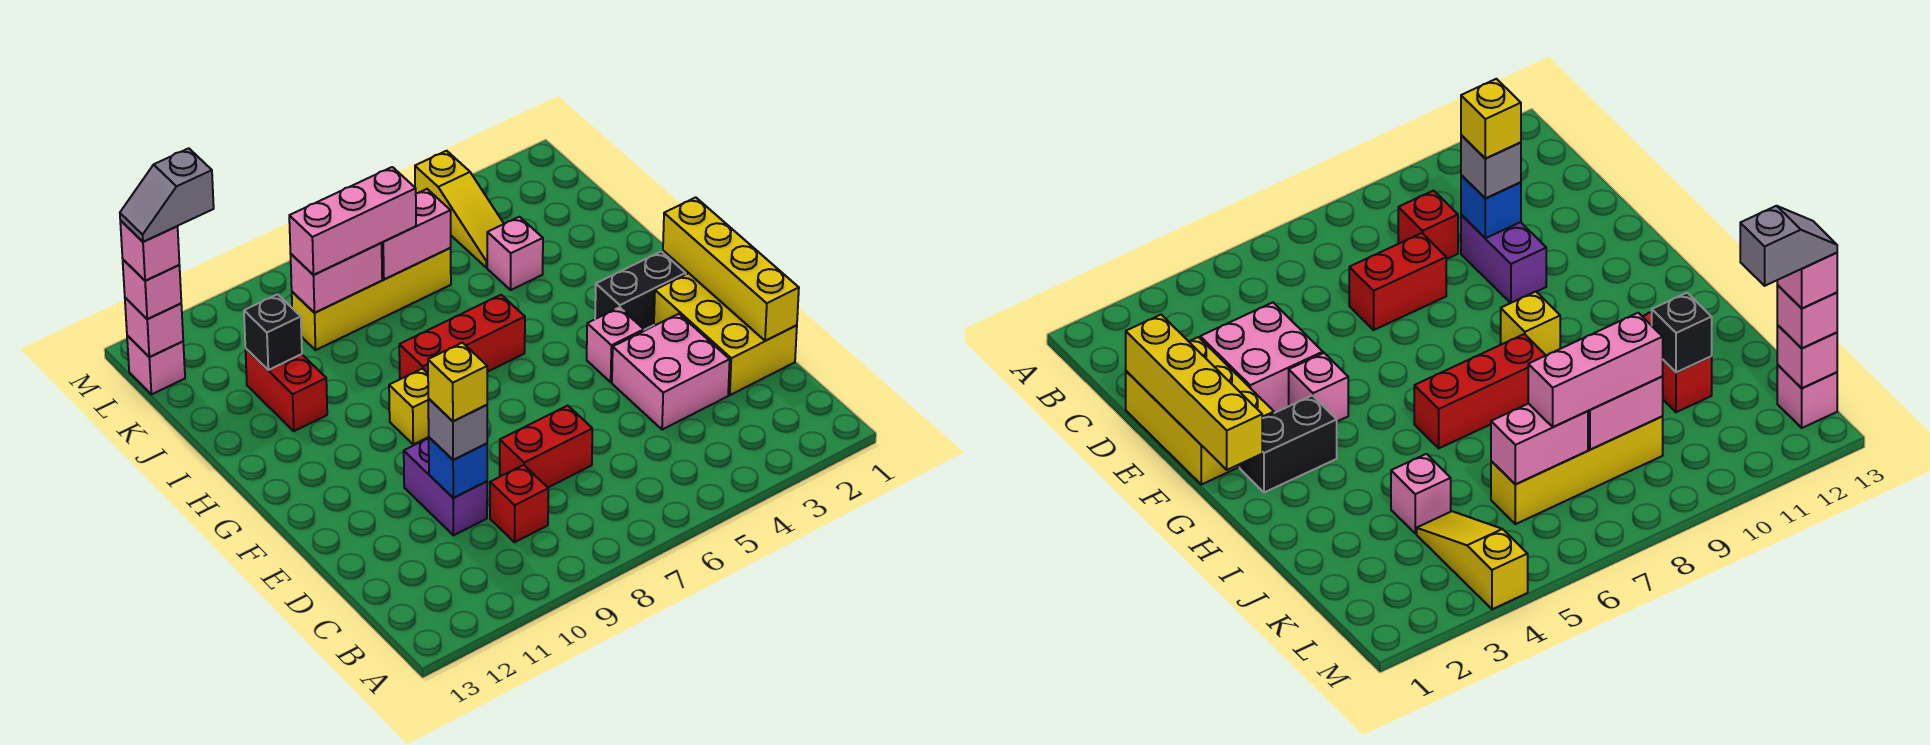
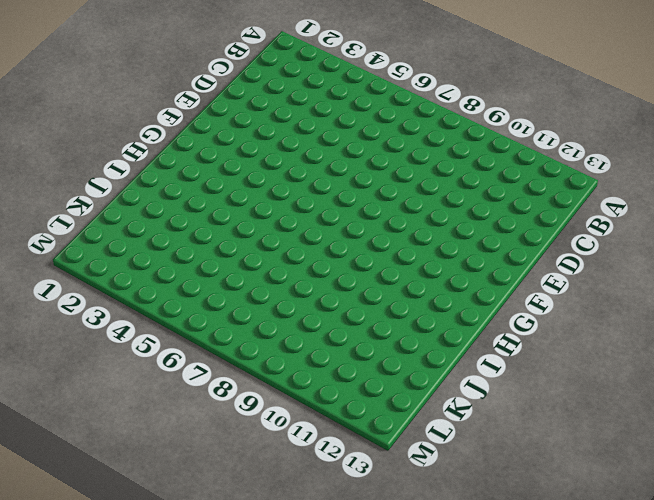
none -> red brick C9 level 1
none -> yellow brick D1:F2 level 1
none -> pink brick D3:E4 level 1

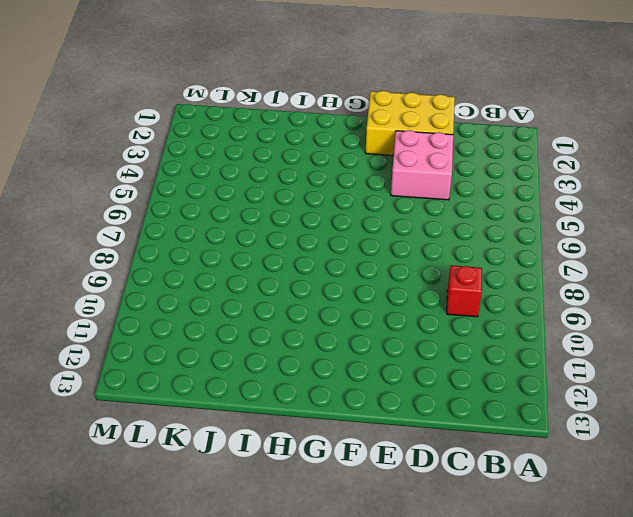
none -> red brick D7:D8 level 1
none -> purple brick D10:E10 level 1
none -> pink brick F4 level 1

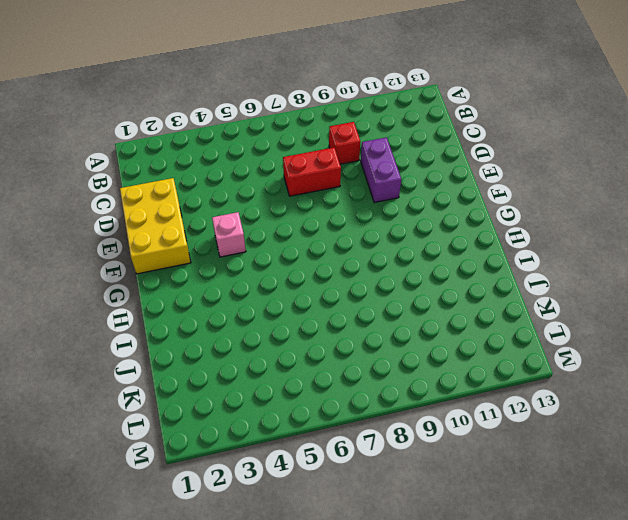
none -> pink brick D3:E4 level 1
none -> black brick G2:G3 level 1
none -> yellow brick G9 level 1

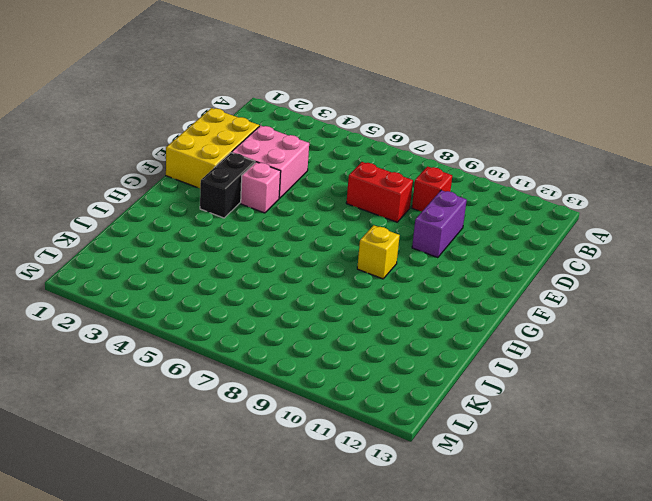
black brick F3:G3 level 1 -> black brick G2:G3 level 1
none -> red brick H6:H8 level 1
none -> red brick I11:J11 level 1
none -> pink brick J4 level 1

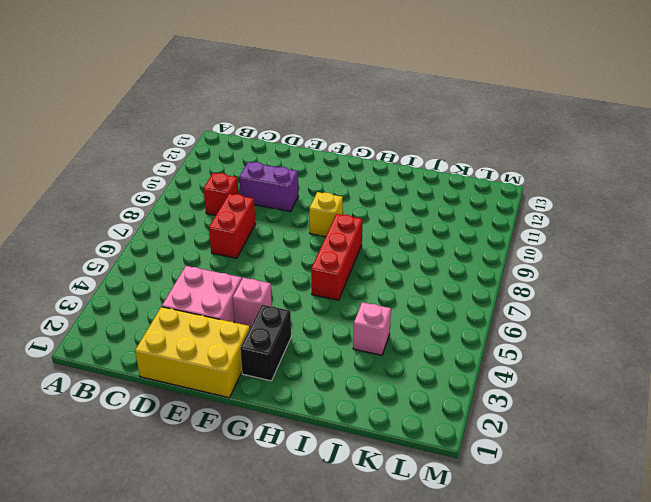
none -> red brick I11:J11 level 1
none -> yellow slope K4:M4 level 1 top M
none -> yellow brick K6:K9 level 1

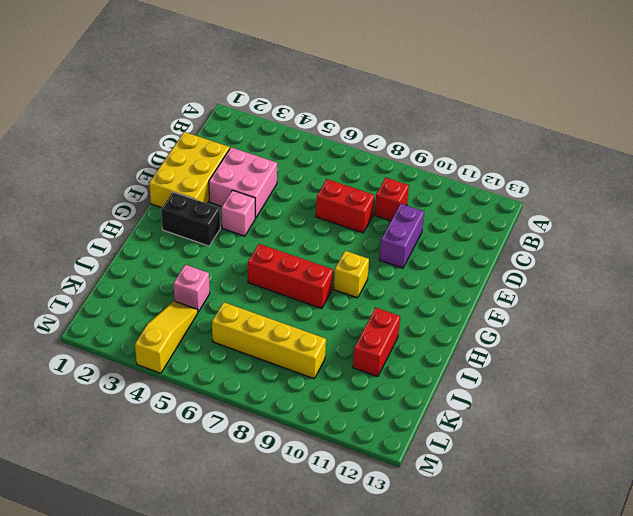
none -> pink brick L13 level 1
none -> yellow brick D1:G1 level 2
none -> blue brick D10 level 2

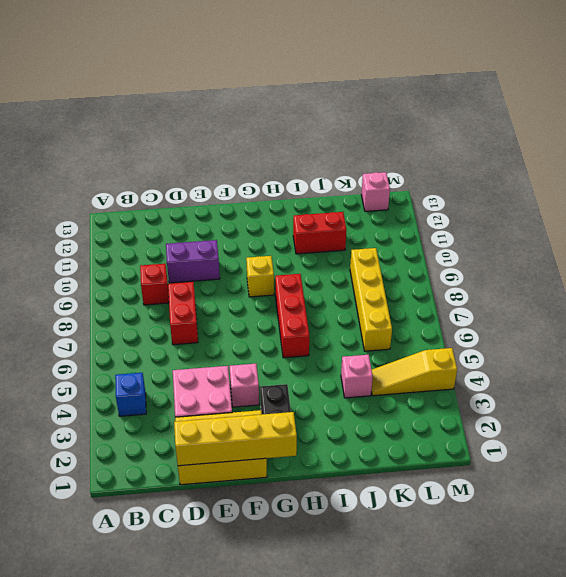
blue brick B4 level 1 -> blue brick D10 level 2
none -> black brick J11 level 2
none -> pink brick K6:K7 level 2
none -> pink brick K8:K9 level 2

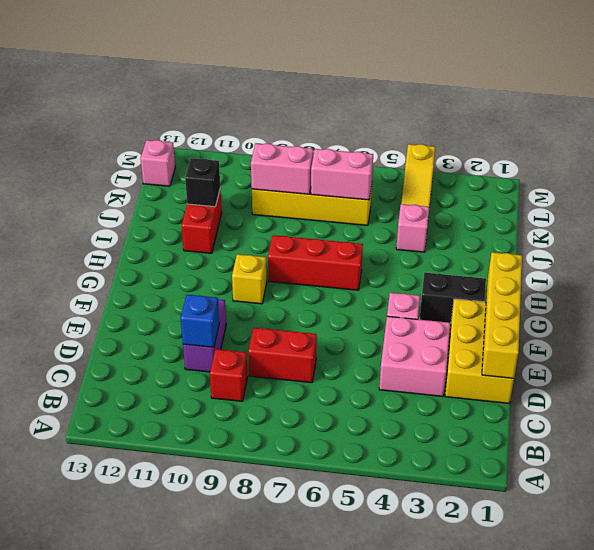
none -> pink brick L13 level 2
none -> grey brick D10 level 3
none -> pink brick K7:K9 level 3

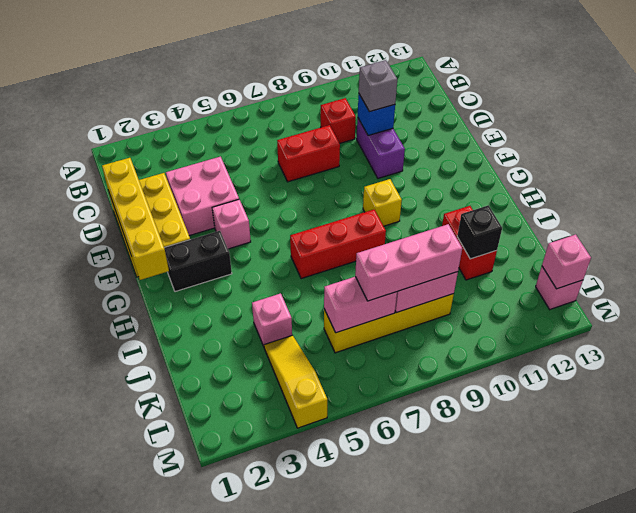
none -> pink brick L13 level 3
none -> yellow brick D10 level 4
none -> pink brick L13 level 4

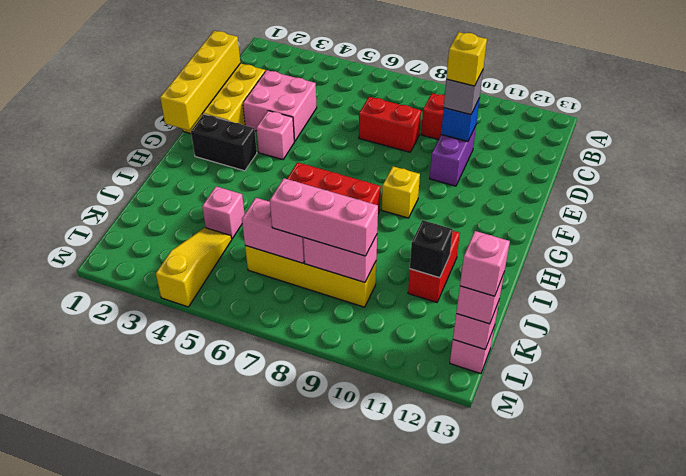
none -> grey slope L12:L13 level 5 top 12

